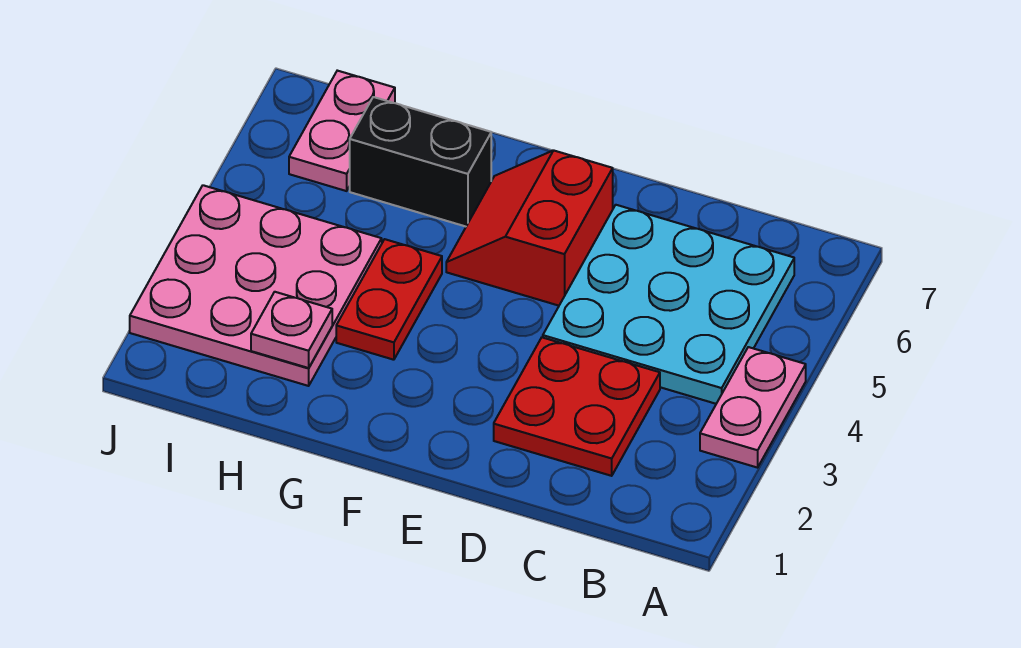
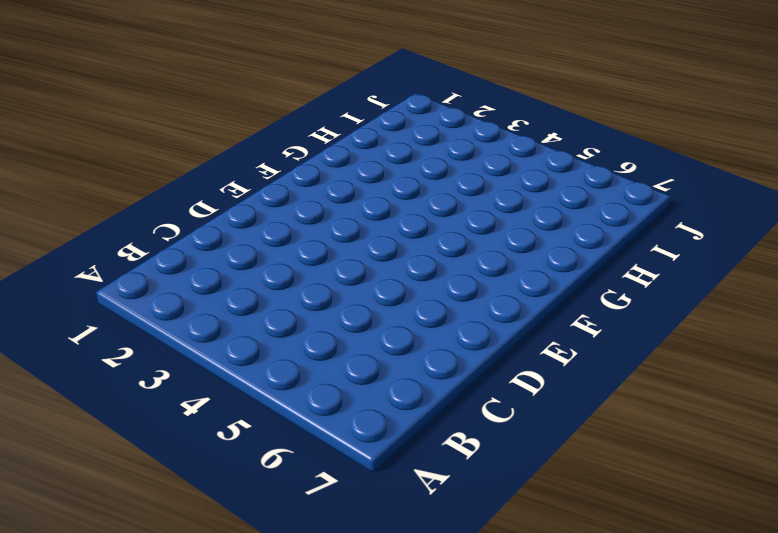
none -> pink plate A3:A4 level 1
none -> cyan plate B4:D6 level 1

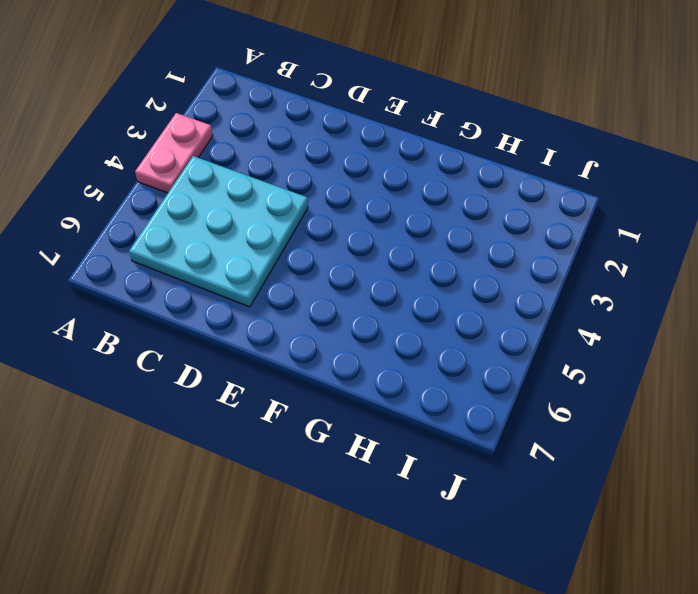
none -> red plate C2:D3 level 1
none -> red slope E5:F6 level 1 top E

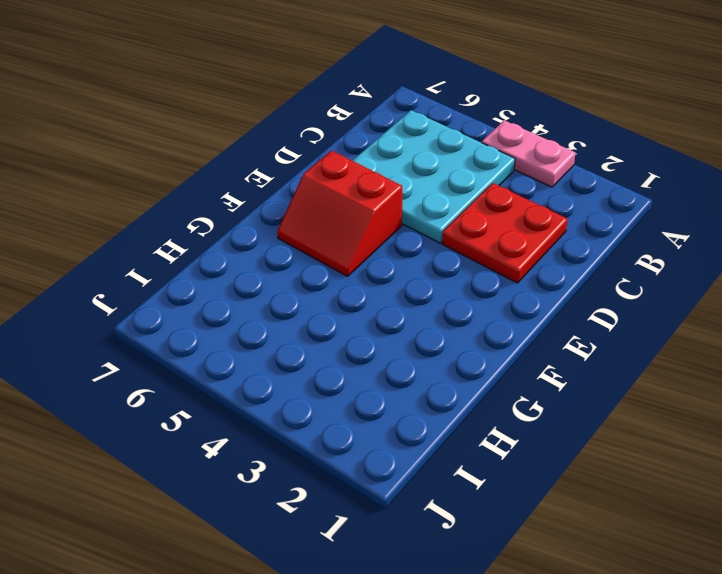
none -> red plate G3:G4 level 1
none -> black brick G6:H6 level 1

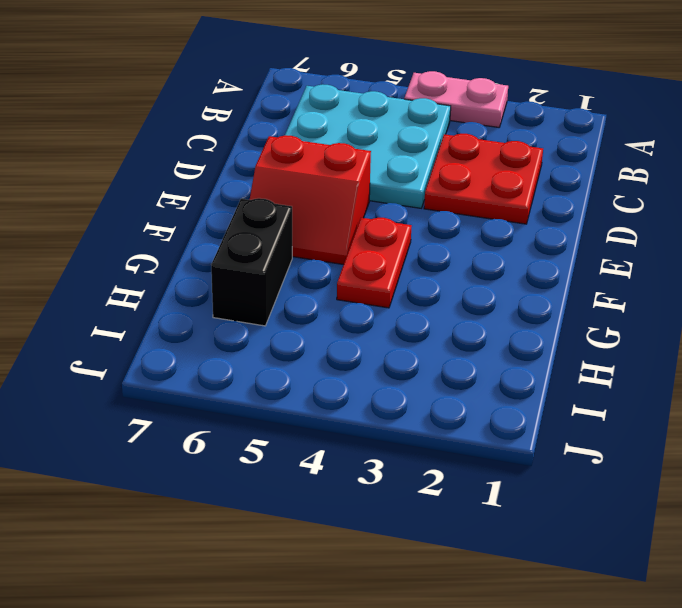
red plate F4:G4 level 1 -> red plate G3:G4 level 1
none -> pink plate H2:J4 level 1
none -> pink plate I6:I7 level 1

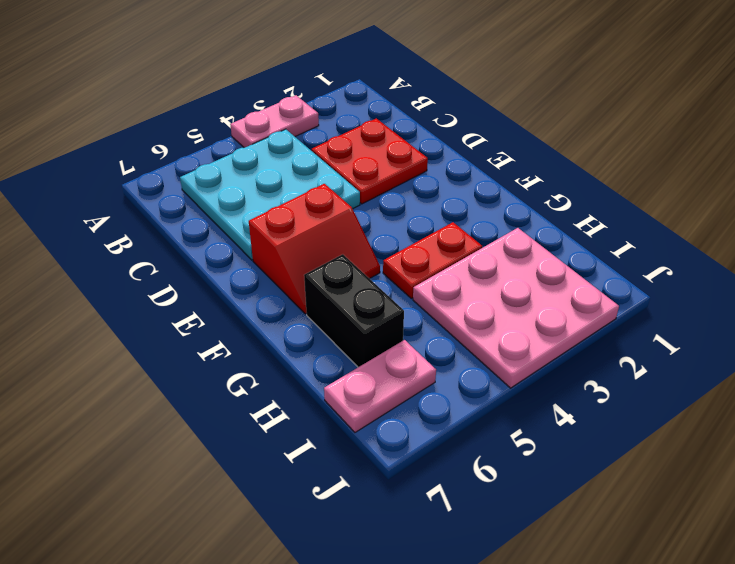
none -> pink plate H2 level 2

